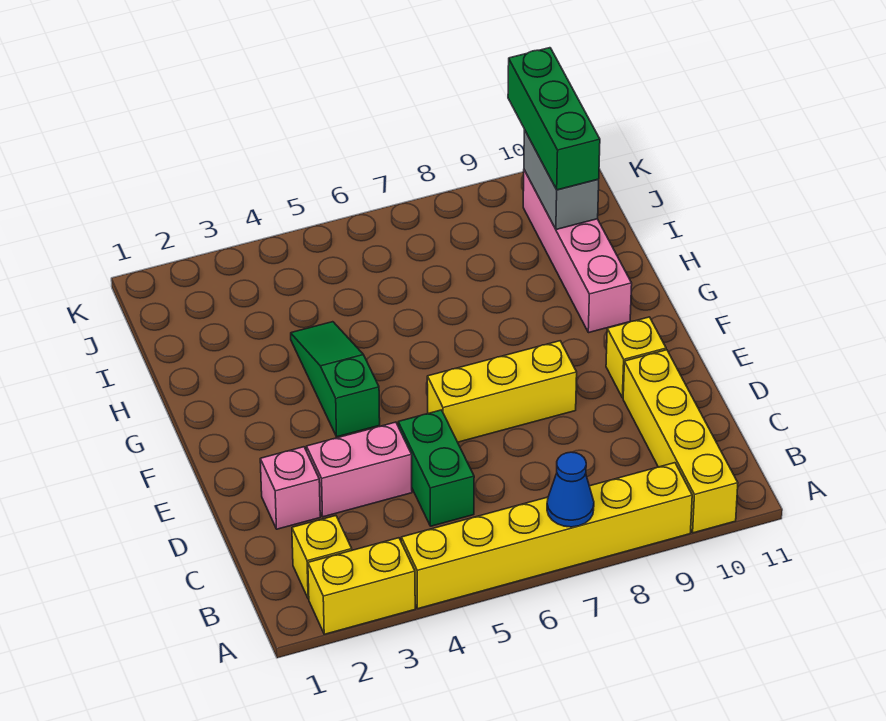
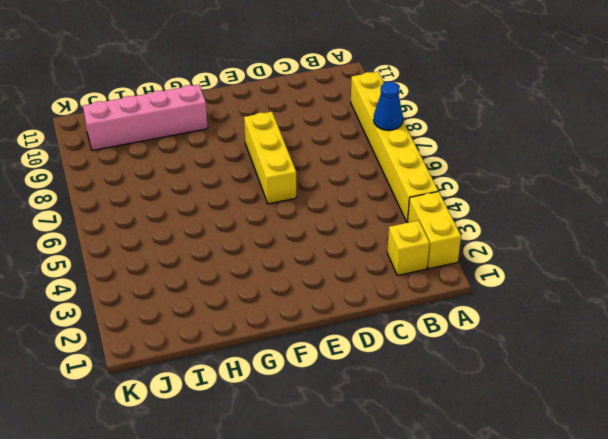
none -> yellow brick A10:D10 level 1
none -> green brick C5:D5 level 1
none -> pink brick D2 level 1

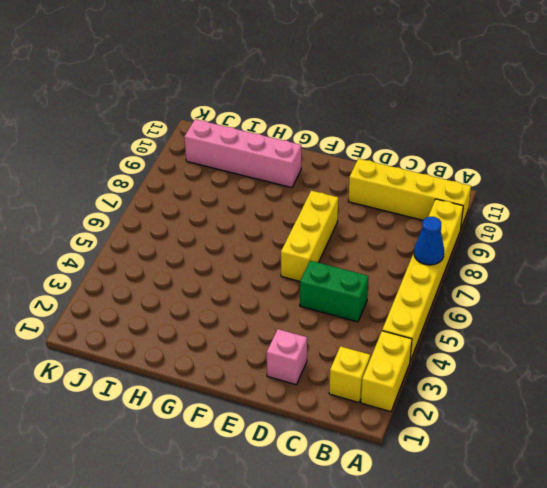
none -> pink brick D3:D4 level 1
none -> yellow brick E10 level 1
none -> green slope F4:H4 level 1 top F

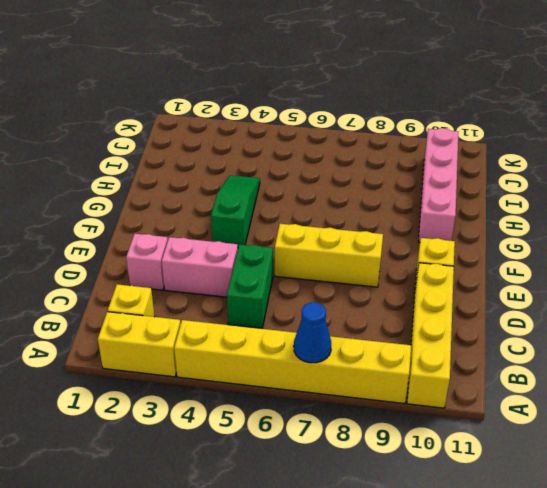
none -> grey brick I10:J10 level 2
none -> green brick I10:K10 level 3

